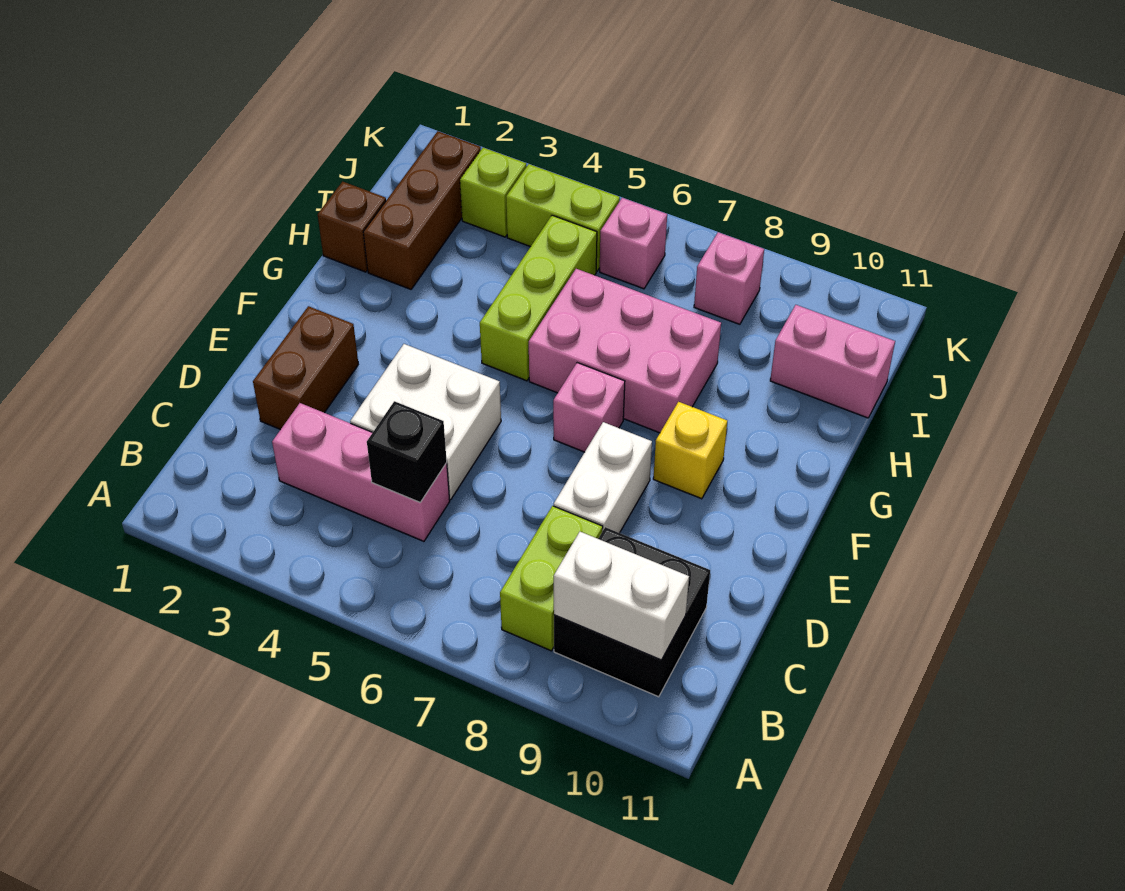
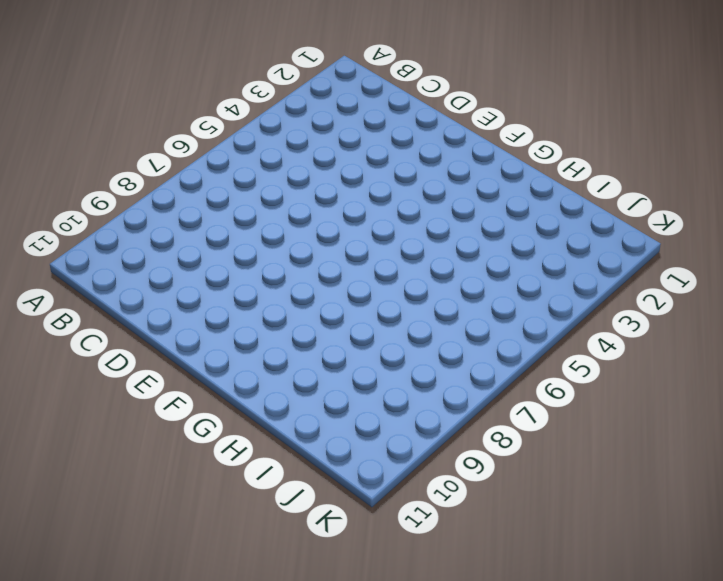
none -> lime brick B8:C8 level 1
none -> black brick B9:C10 level 1
none -> pink brick C3:C5 level 1

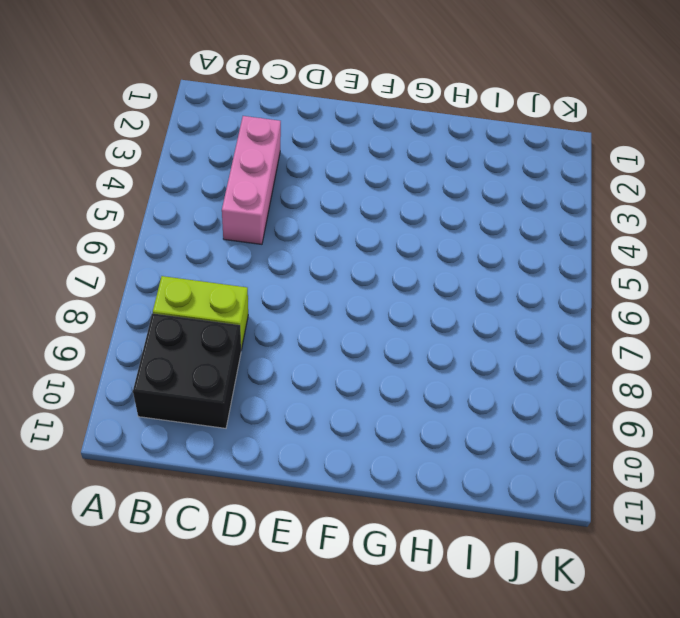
none -> brown brick D2:E2 level 1
none -> white brick D4:E5 level 1
none -> white brick D8:E8 level 1

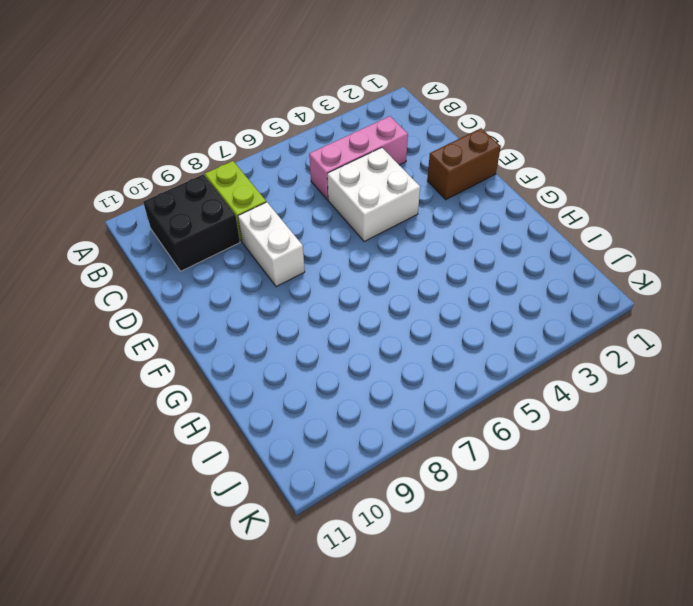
brown brick E1:E2 level 1 -> brown brick D2:E2 level 1
none -> pink brick F7 level 1
none -> yellow brick F9 level 1
none -> lime brick G5:I5 level 1

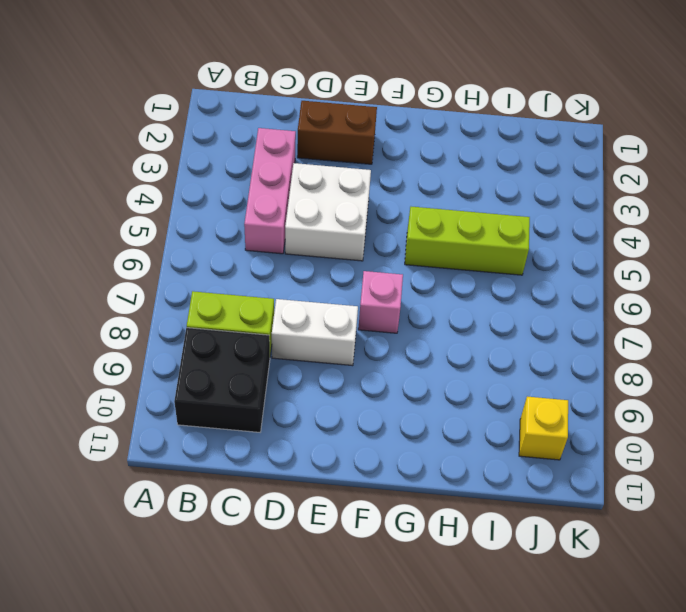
yellow brick J10 level 1 -> yellow brick F9 level 1
none -> pink brick G6:H8 level 1
none -> brown brick H1 level 1
none -> brown brick H2:J2 level 1

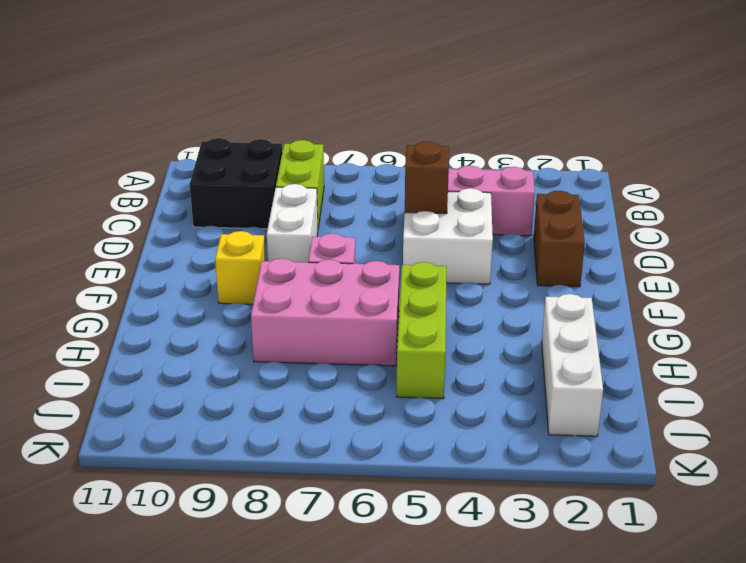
brown brick D5 level 2 -> brown brick H1 level 1
white brick H2:J2 level 1 -> brown brick H2:J2 level 1
none -> pink brick I10:I11 level 1
none -> lime brick J3 level 1
none -> lime brick J4:J5 level 1

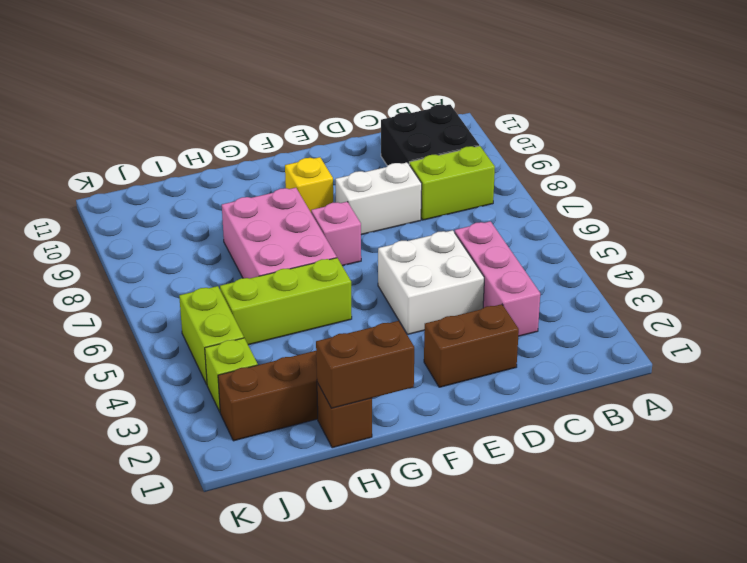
brown brick G1:H1 level 2 -> none
none -> pink brick I10:I11 level 1
none -> pink brick J6 level 1
none -> pink brick J8 level 1

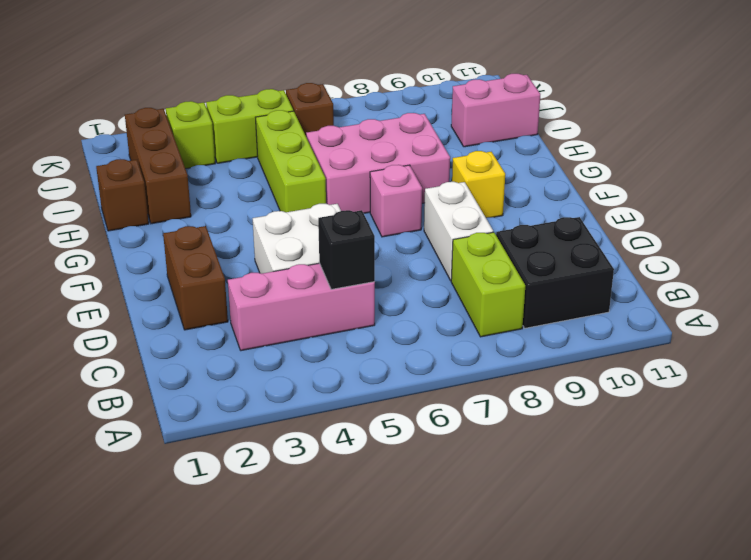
brown brick J6 level 1 -> pink brick J6 level 1
none -> pink brick J8 level 1
none -> white brick B9:B10 level 2

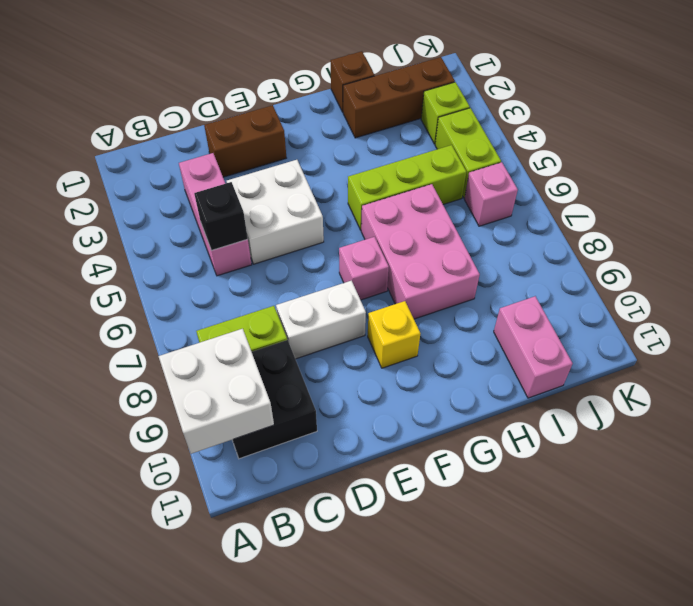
white brick A9:B10 level 2 -> white brick B9:B10 level 2
none -> pink brick J8 level 1

